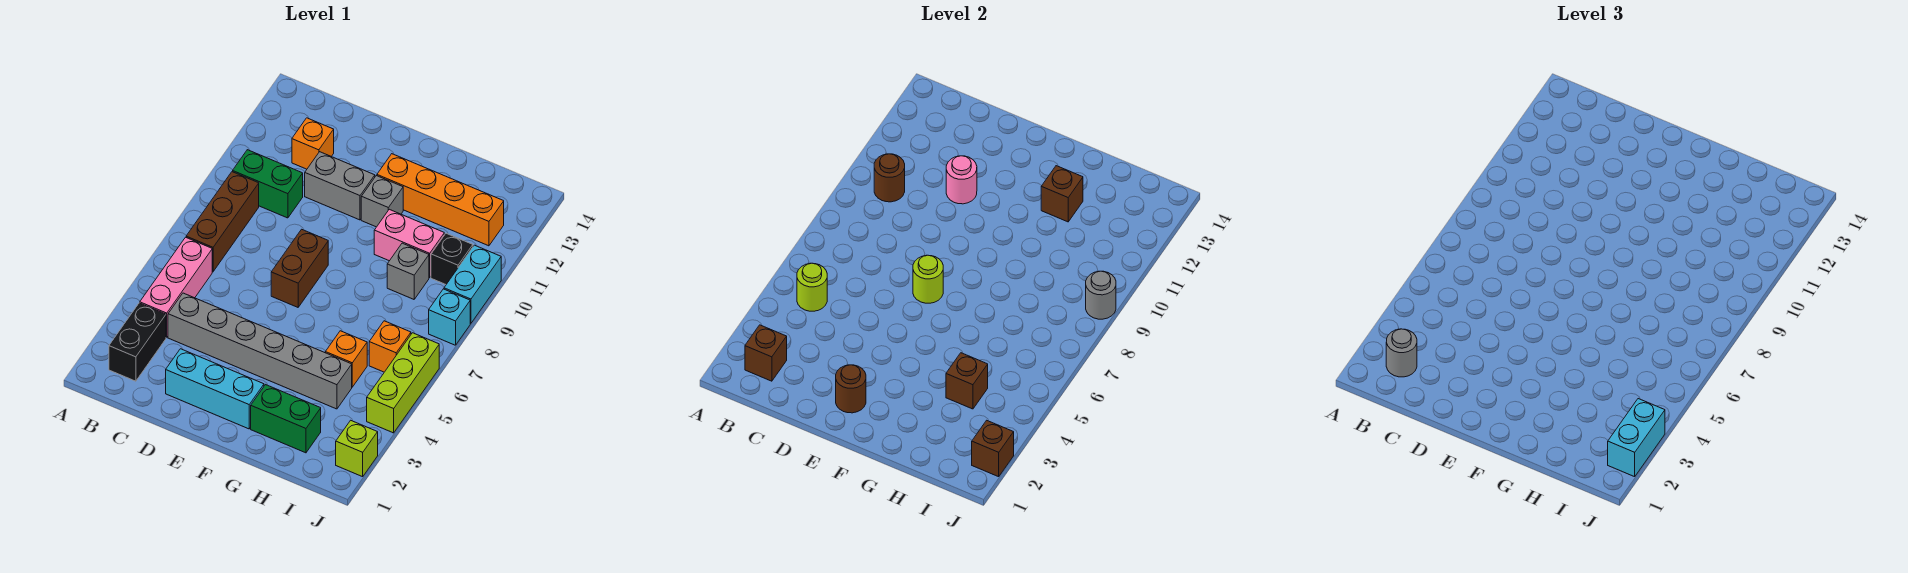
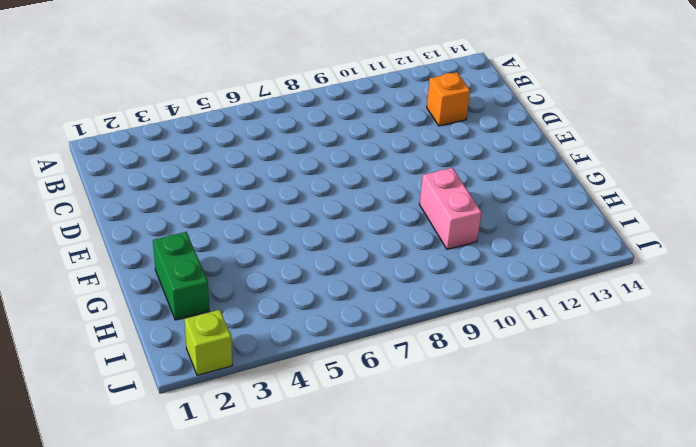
none -> black brick B2:B3 level 1
none -> pink brick B4:B6 level 1
none -> brown brick B7:B9 level 1
none -> green brick B10:C10 level 1

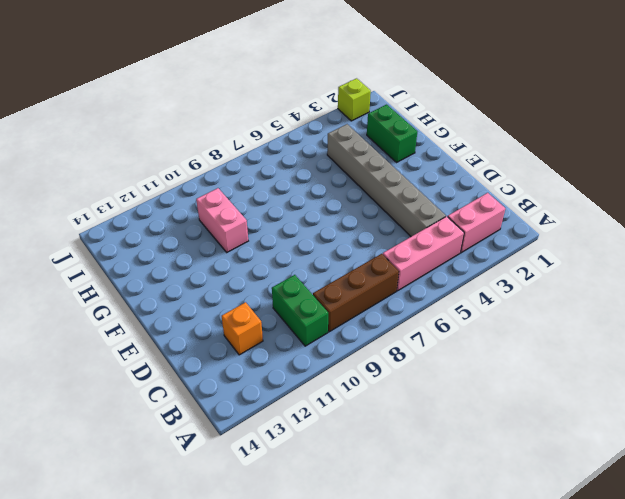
pink brick B2:B3 level 1 -> black brick B2:B3 level 1
none -> cyan brick D2:F2 level 1
none -> grey brick D11:E11 level 1
none -> brown brick E7:E8 level 1
none -> grey brick F11 level 1

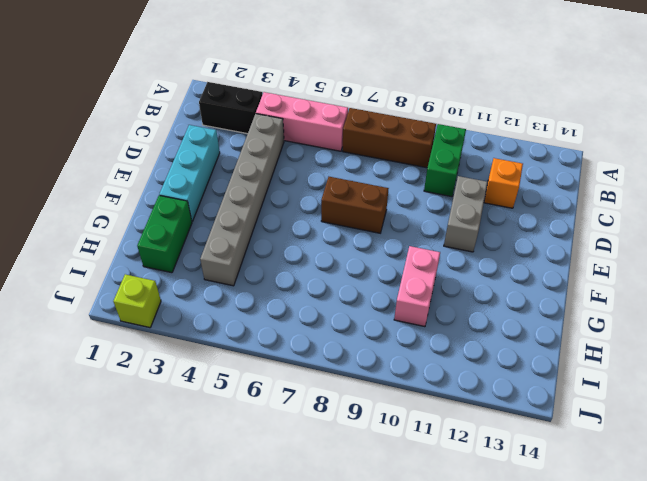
none -> grey brick F11 level 1
none -> orange brick F12:I12 level 1
none -> orange brick H5 level 1
none -> grey brick H9 level 1

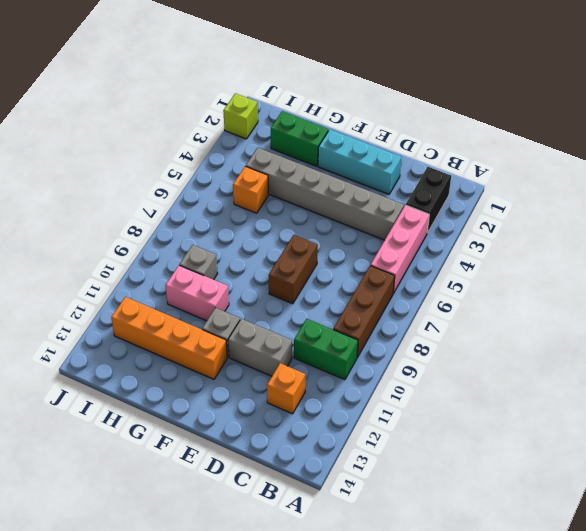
none -> orange brick I6 level 1
none -> black brick I10 level 1
none -> lime brick J4:J6 level 1
none -> cyan brick J8 level 1

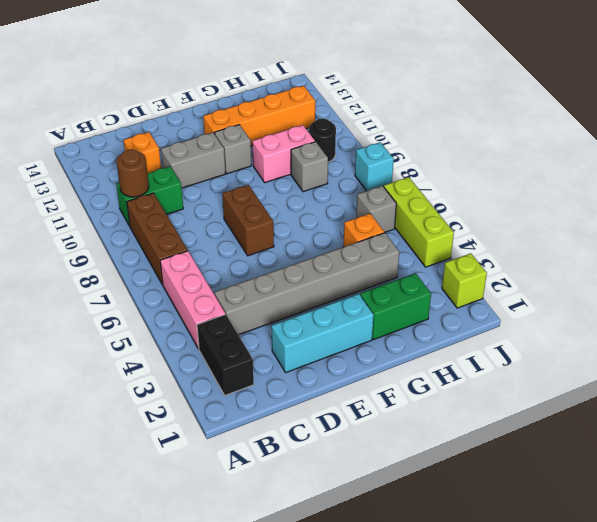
grey brick I6 level 1 -> orange brick I6 level 1
black round brick I10 level 1 -> black brick I10 level 1
none -> cyan brick J9:J10 level 1
none -> brown brick B2 level 2
none -> lime round brick B5 level 2
none -> pink round brick D11 level 2

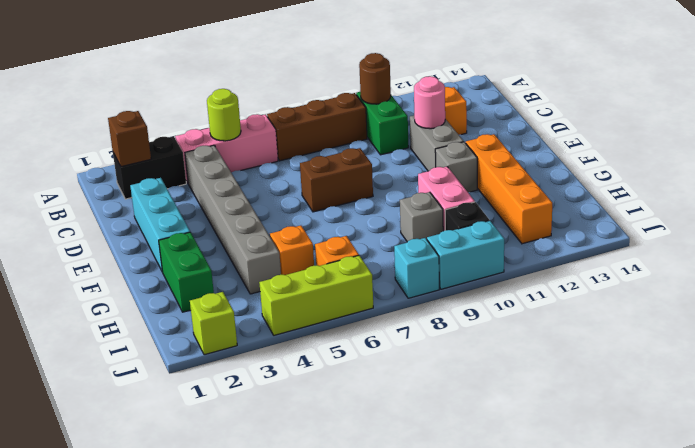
none -> brown round brick E2 level 2
none -> lime round brick E7 level 2
none -> brown brick G12 level 2
none -> brown brick H4 level 2

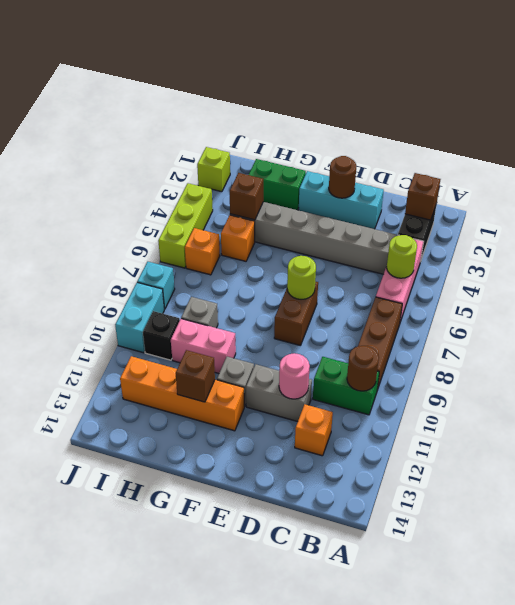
none -> brown brick J2 level 2
none -> grey round brick J9 level 2
none -> grey round brick B2 level 3
none -> cyan brick J2:J3 level 3

